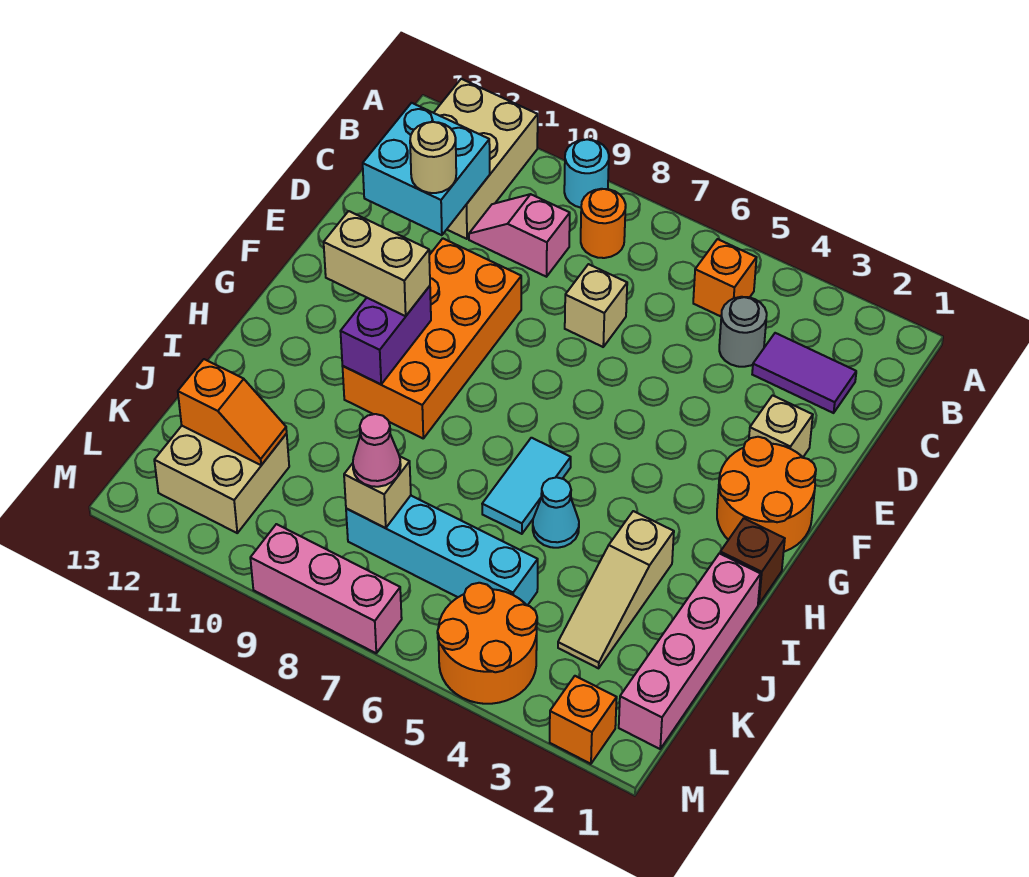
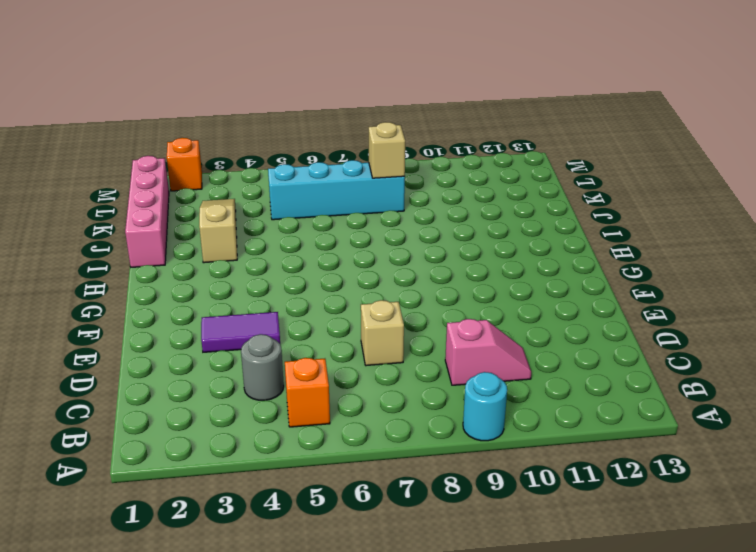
purple tile E3:E4 level 1 -> purple tile C2:C3 level 1
none -> tan brick A11:C12 level 1
none -> orange round brick B8 level 1
none -> tan brick E2 level 1

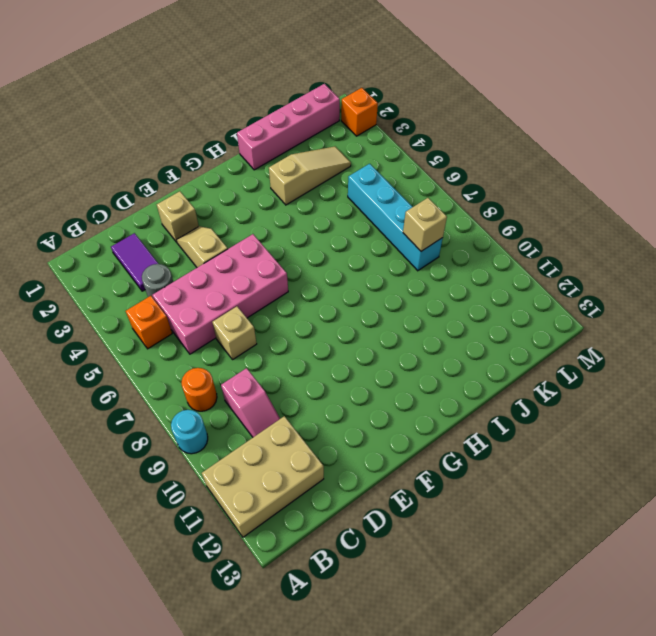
pink brick C5:F6 level 1 -> none
tan slope E3:E4 level 1 top 4 -> none
none -> orange brick E9:H10 level 1
none -> orange round brick F1:G2 level 1
none -> brown brick H1 level 1

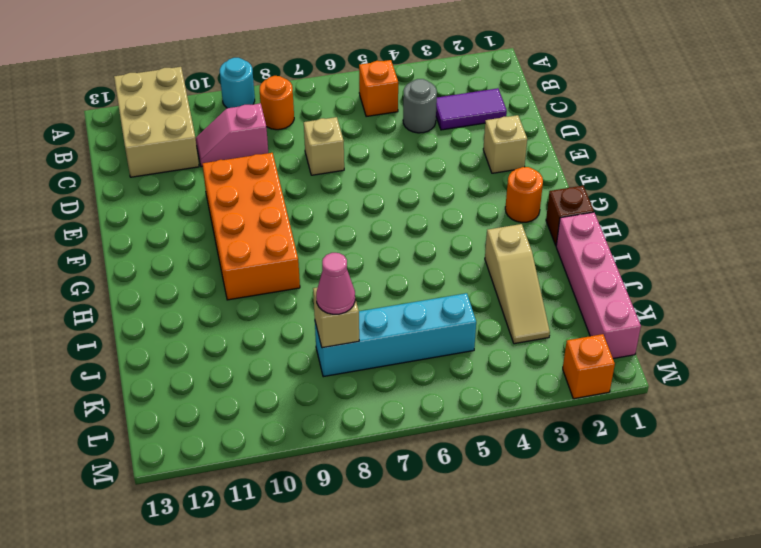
orange round brick G2 level 1 -> orange round brick F1:G2 level 1
none -> cyan tile H6:I6 level 1
none -> cyan cone I5 level 1
none -> tan brick K11:L12 level 1

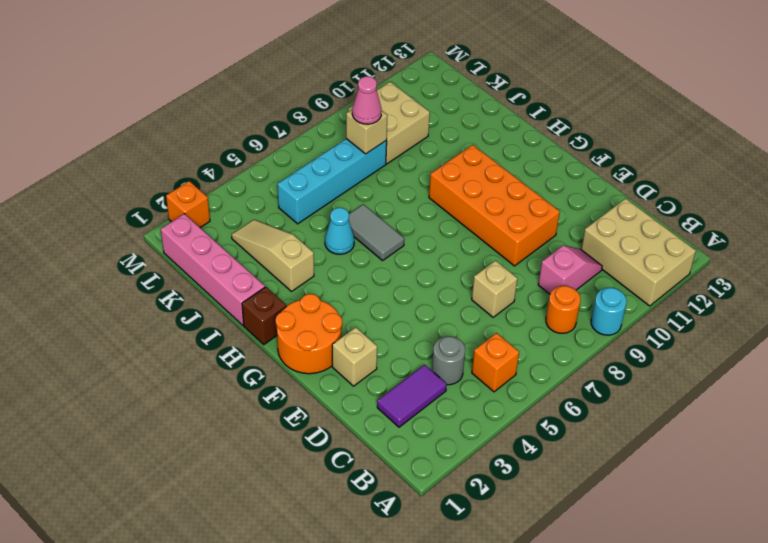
grey tile H6:I6 level 1 -> cyan tile H6:I6 level 1
tan brick K9:L10 level 1 -> tan brick K11:L12 level 1
none -> orange round brick L4:M5 level 1
none -> pink brick M7:M9 level 1
none -> cyan brick C11:D12 level 2

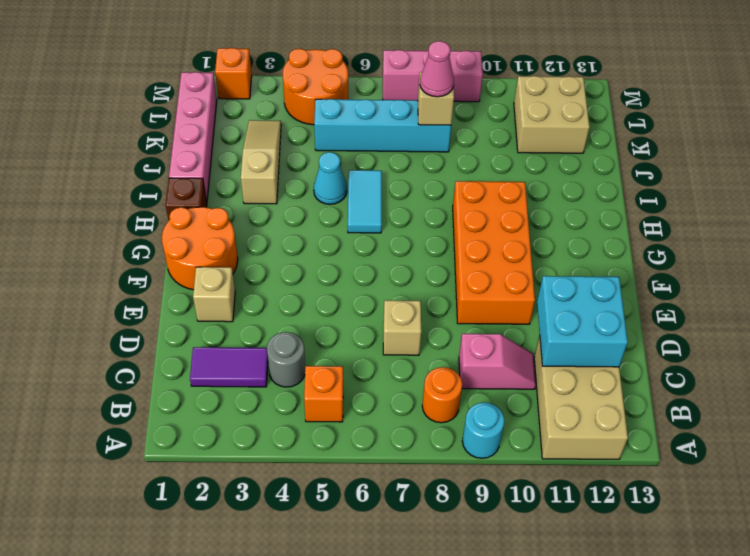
none -> purple brick G10:H10 level 2
none -> orange slope K11:K12 level 2 top 12
none -> tan round brick D11 level 3

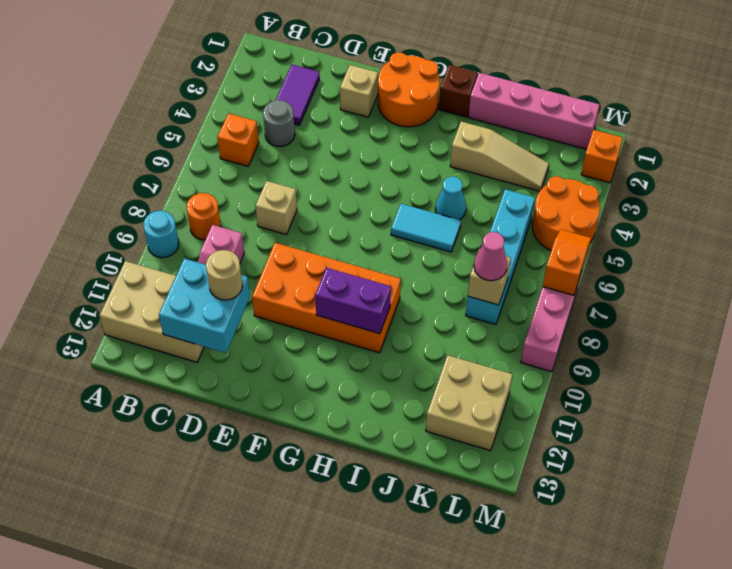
orange slope M6:M7 level 2 top 7 -> orange slope K11:K12 level 2 top 12
none -> tan brick G10:G11 level 3

